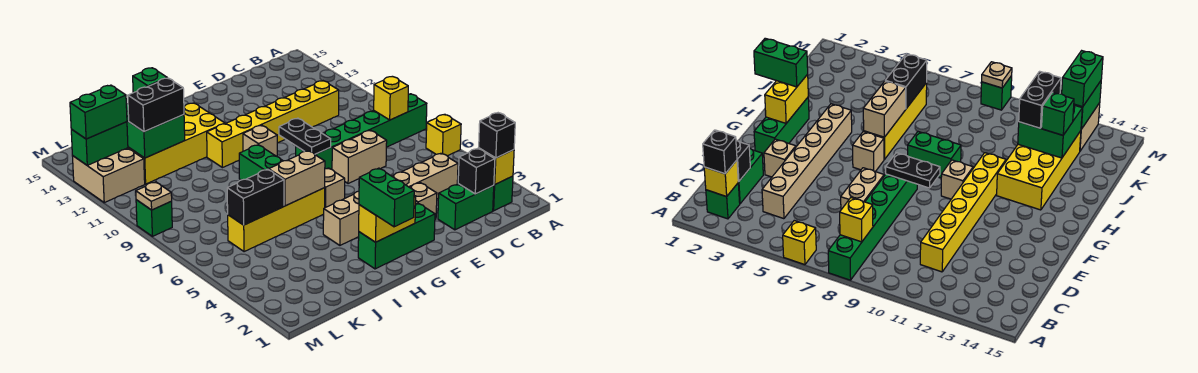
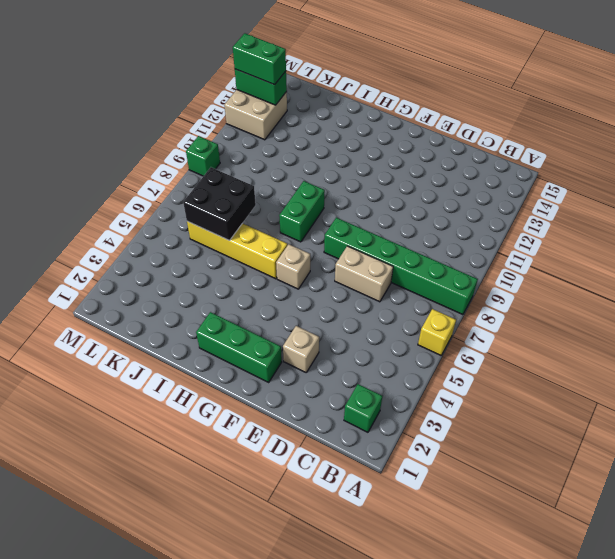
black brick J6:K7 level 2 -> black brick J6:K6 level 2
none -> green brick C2:D2 level 1
none -> tan brick C4:H4 level 1
none -> yellow brick C11:H11 level 1
none -> tan brick G10 level 1

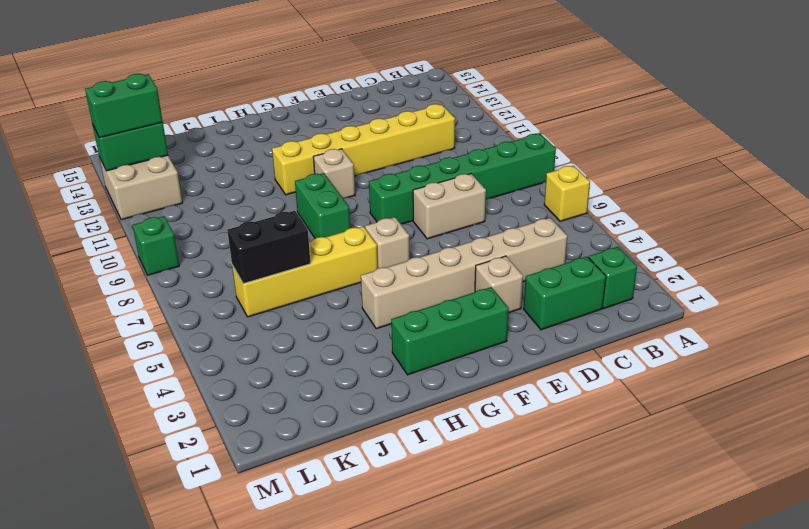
none -> yellow brick H12:K13 level 1
none -> yellow brick B2 level 2
none -> yellow brick B8 level 2
none -> black brick C2 level 2

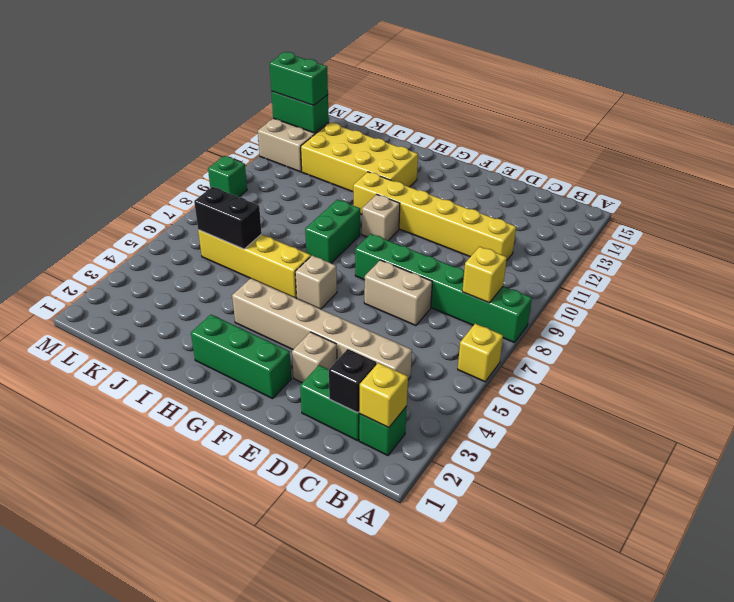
none -> black plate F8:F9 level 2
none -> yellow brick G2:H2 level 2
none -> tan brick H6:I6 level 2
none -> green brick J12:K13 level 2

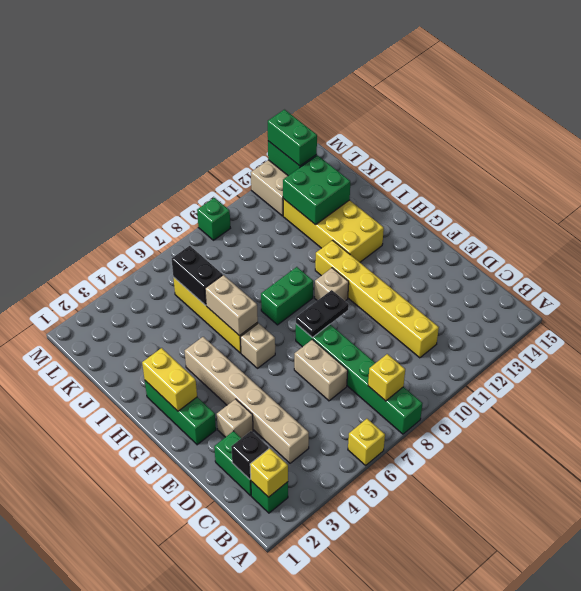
none -> tan plate M9 level 2
none -> black brick B2 level 3
none -> green brick H1:H2 level 3
none -> black brick J12:K12 level 3

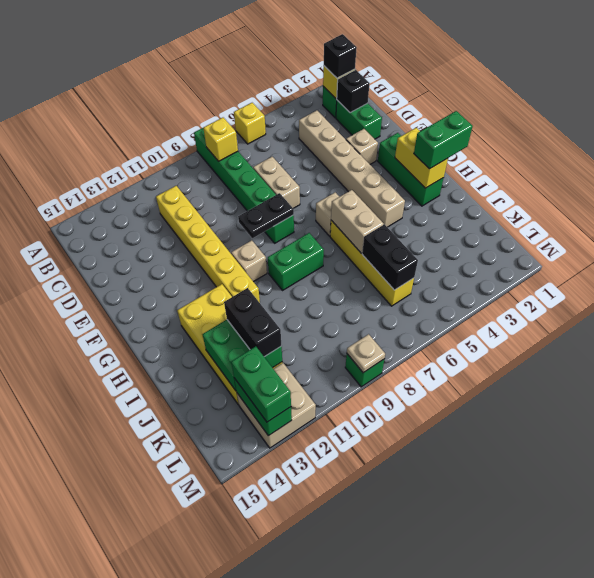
none -> green brick J13 level 3

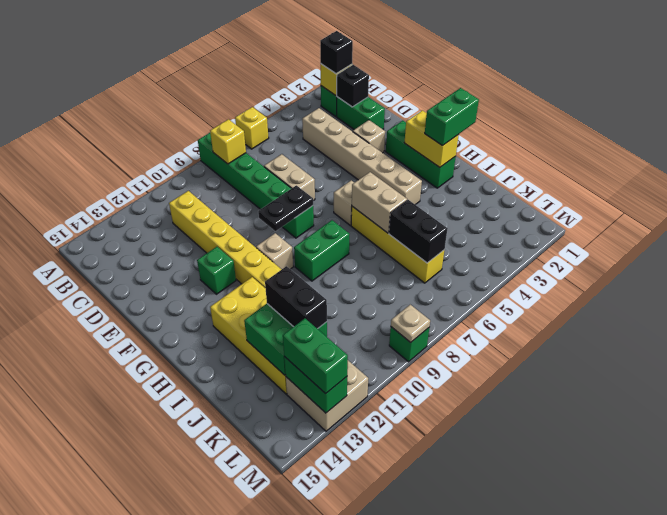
green brick F12 level 1 -> green brick J13 level 3

